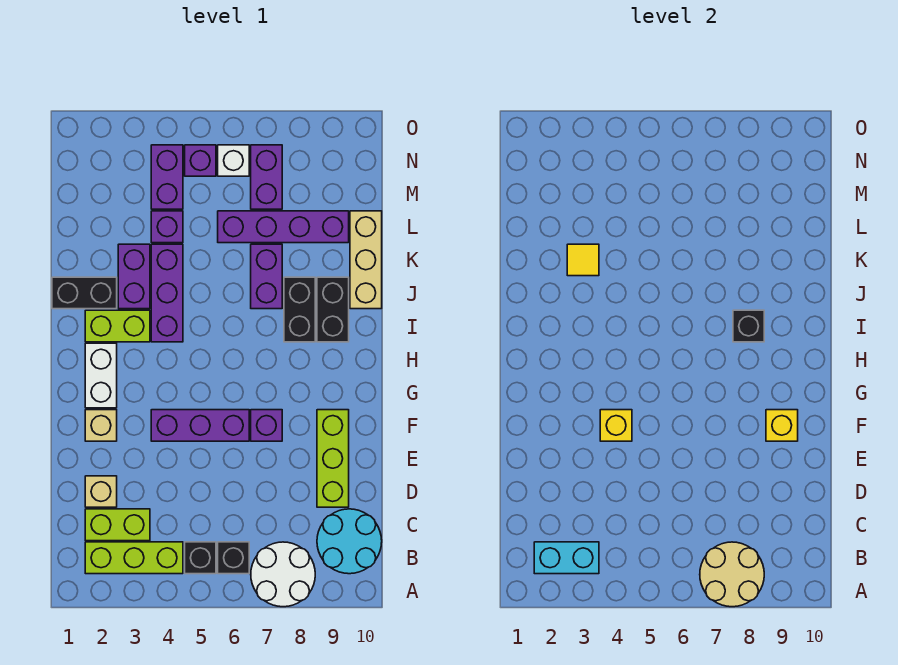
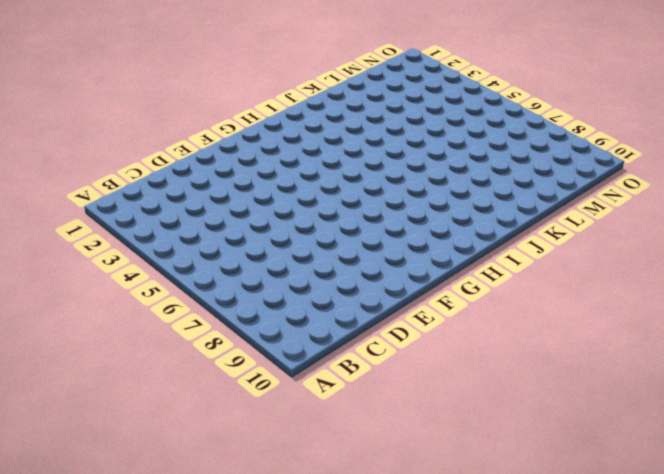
none -> white round brick A7:B8 level 1
none -> lime brick B2:B4 level 1
none -> black brick B5 level 1
none -> black brick B6 level 1

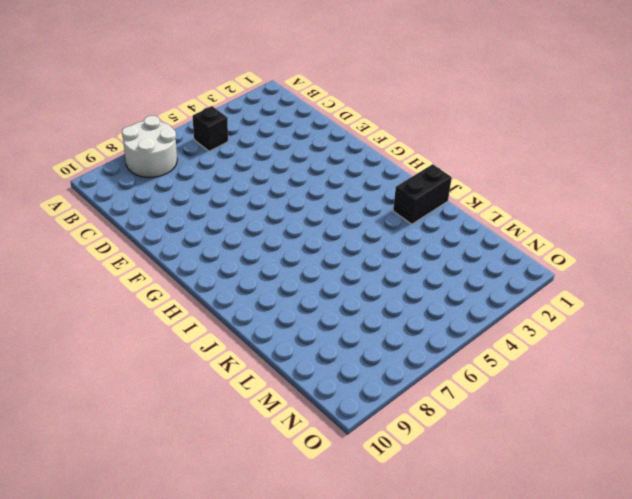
none -> lime brick B2:B4 level 1
none -> black brick B6 level 1
none -> cyan round brick B9:C10 level 1
none -> lime brick C2:C3 level 1

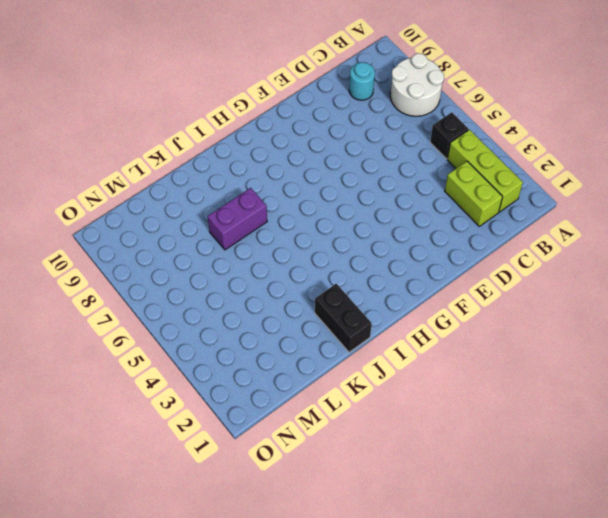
cyan round brick C9 level 1 -> cyan round brick B9:C10 level 1
none -> black brick B6 level 1
none -> tan brick D2 level 1
none -> lime brick D9:F9 level 1
none -> tan brick F2 level 1

